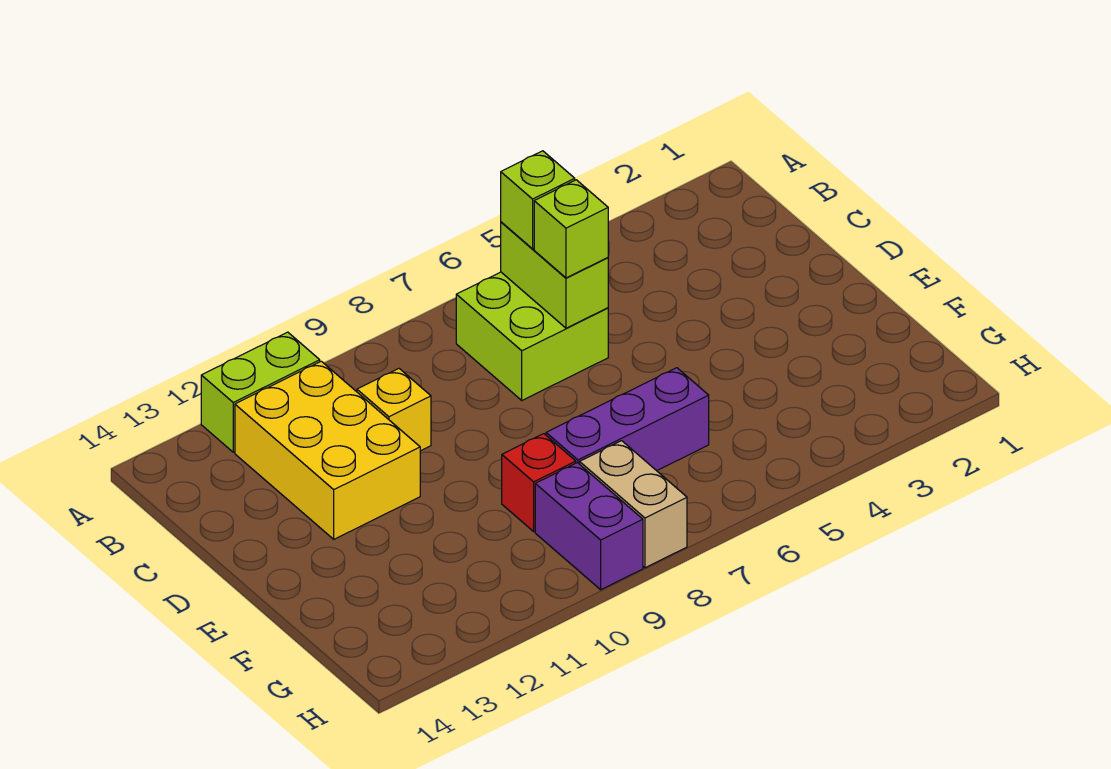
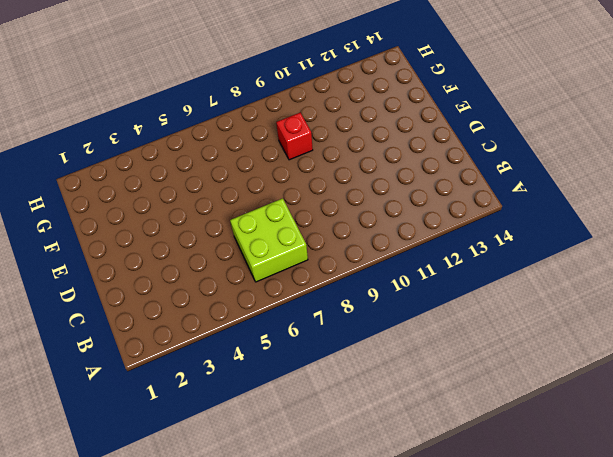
none -> lime brick A11:A12 level 1
none -> yellow brick B11:D12 level 1

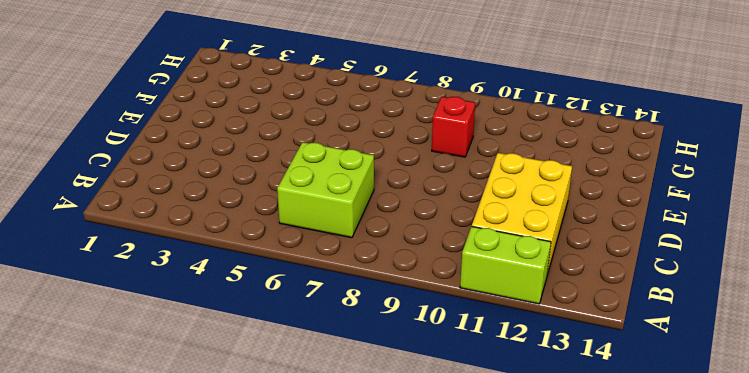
none -> yellow brick C10 level 1
none -> purple brick F6:F8 level 1

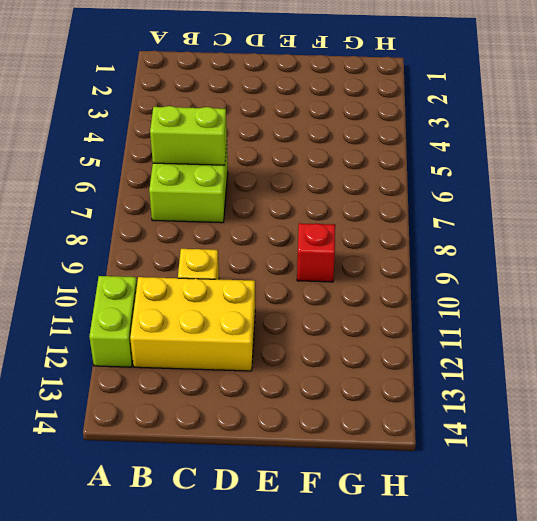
none -> purple brick F6:F8 level 1
none -> tan brick G8:H8 level 1

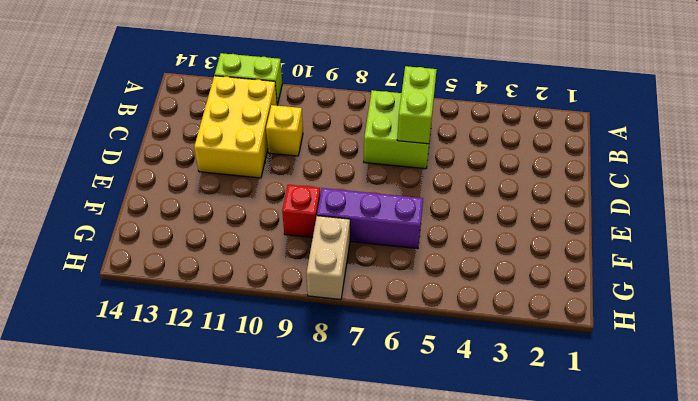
none -> purple brick G9:H9 level 1
none -> lime brick B6 level 3

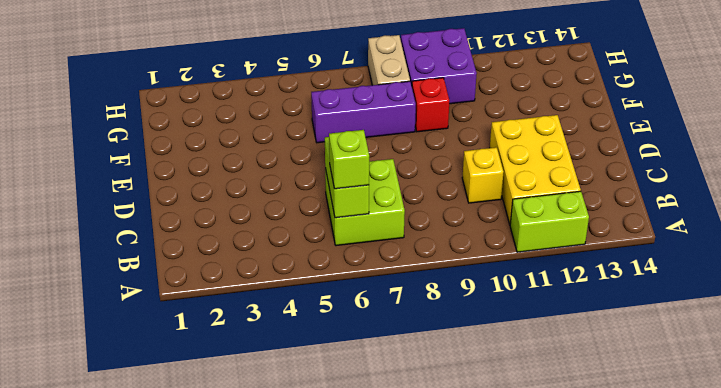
purple brick G9:H10 level 1 -> purple brick G9:H9 level 1
none -> lime brick C6 level 3

